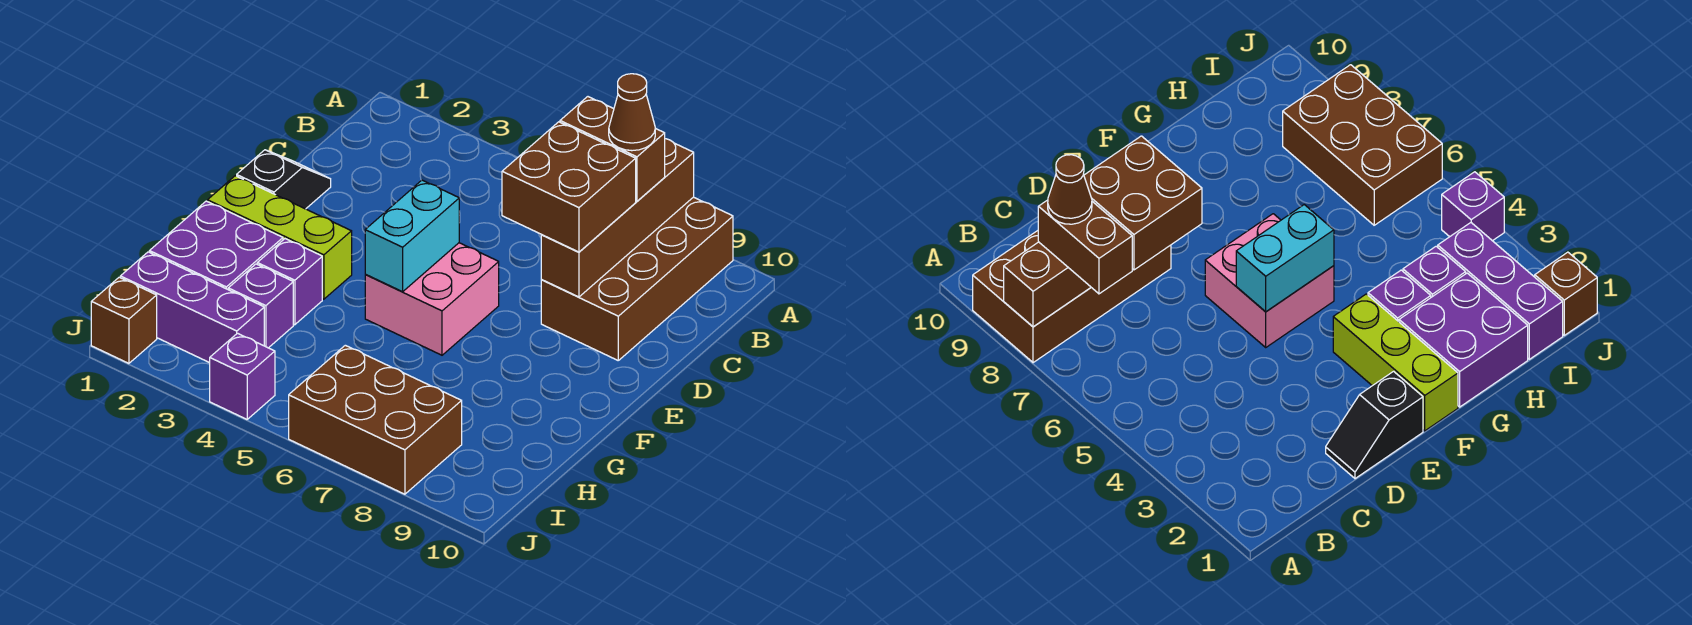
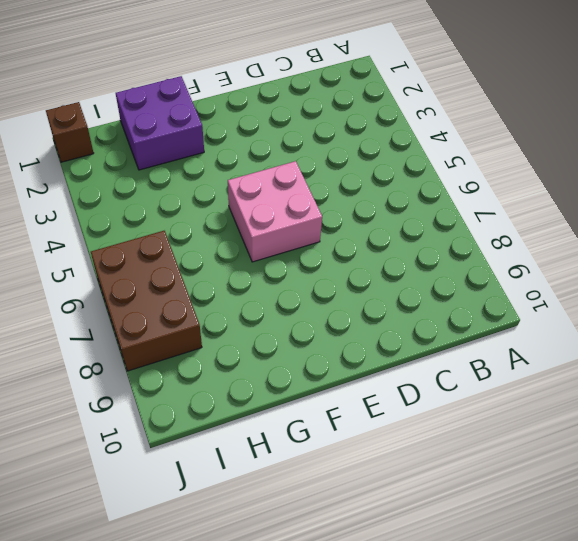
none -> brown brick A8:D9 level 1
none -> black slope D1:E1 level 1 top E
none -> lime brick F1:F3 level 1

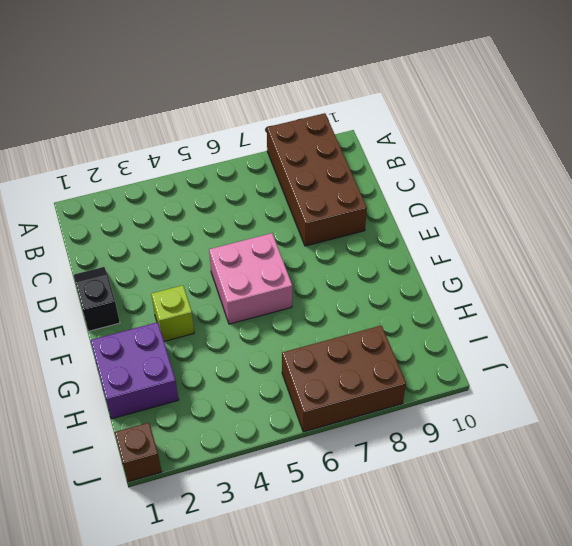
lime brick F3 level 1 -> lime brick F1:F3 level 1
none -> purple brick G3 level 1
none -> purple brick H3 level 1
none -> purple brick I1:I3 level 1

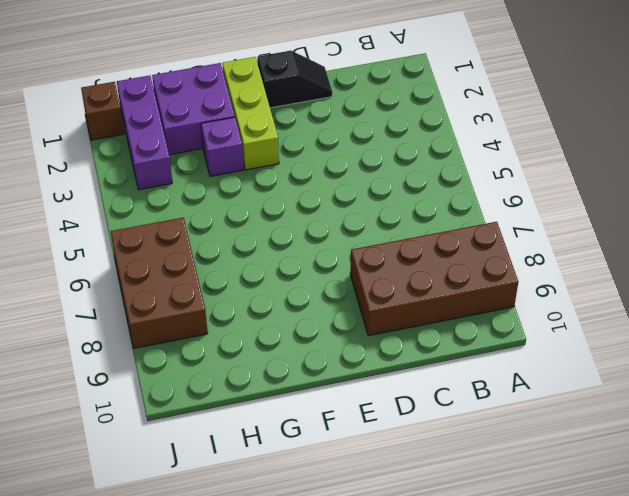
none -> pink brick E5:F6 level 1
none -> purple brick H3 level 1
none -> purple brick J4 level 1

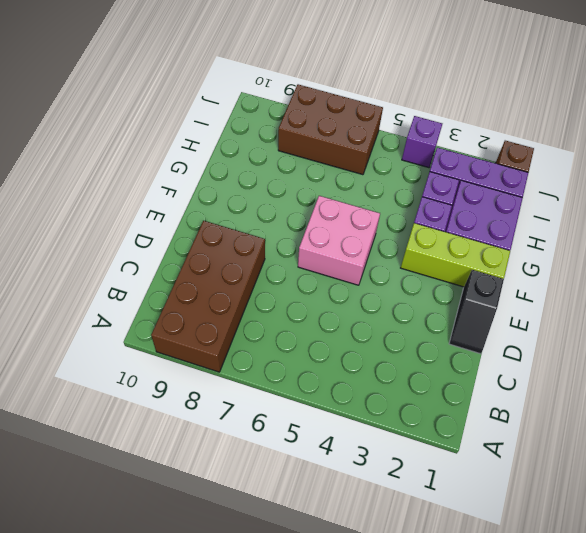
none -> brown brick A8:D8 level 2
none -> cyan brick E5:F5 level 2
none -> brown brick B7:B8 level 3

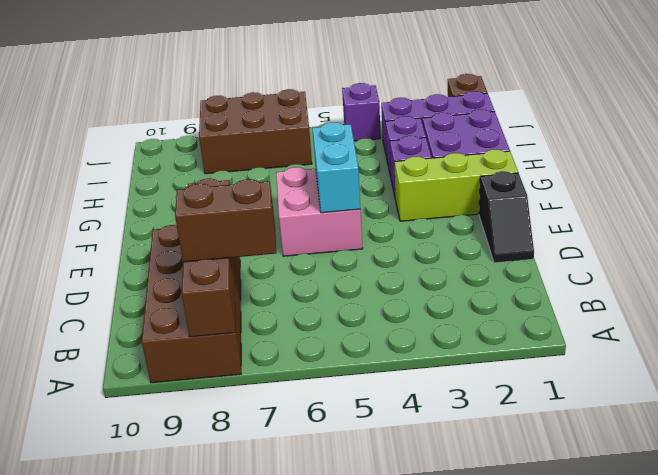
none -> brown brick C7:D8 level 3
none -> brown cone B8 level 4

